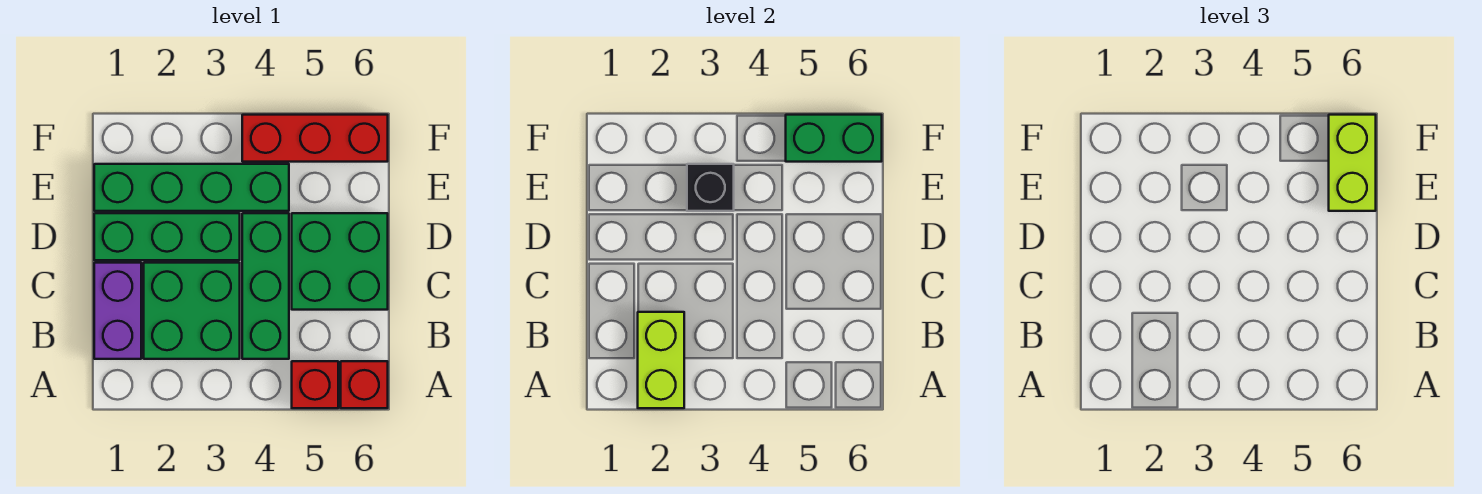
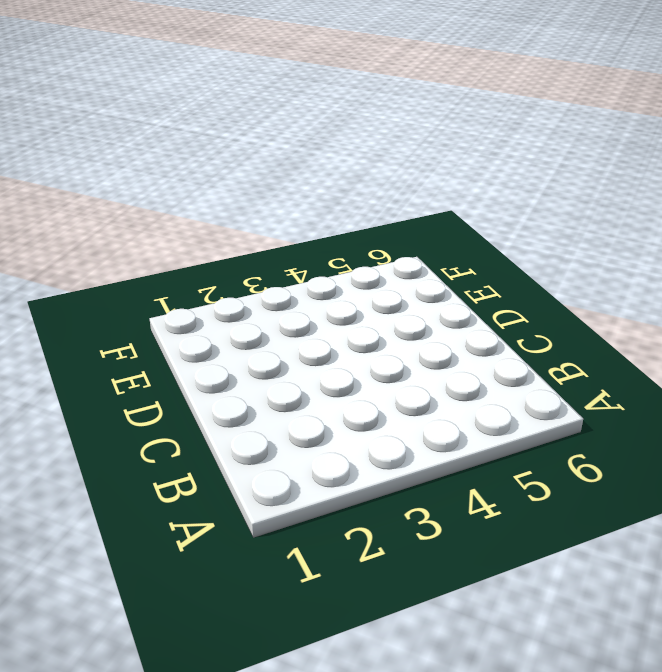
none -> red brick A5 level 1
none -> red brick A6 level 1
none -> purple brick B1:C1 level 1

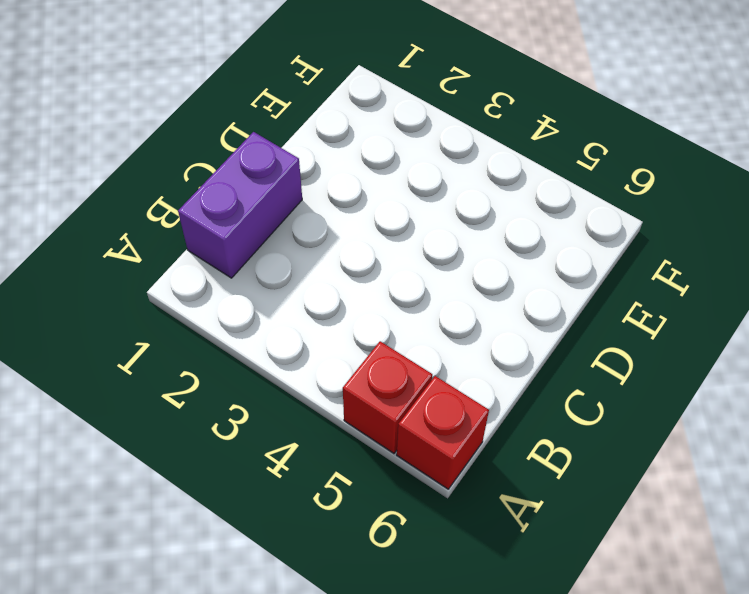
none -> green brick B2:C3 level 1
none -> green brick B4:D4 level 1
none -> green brick C5:D6 level 1

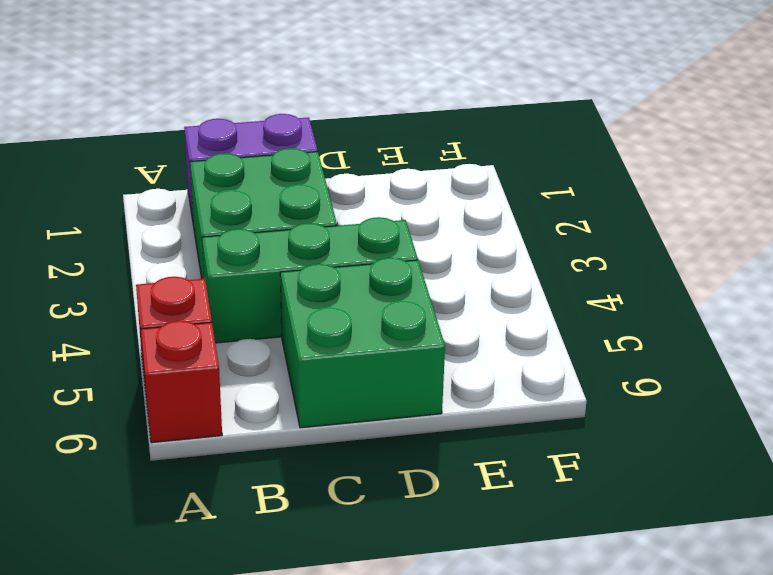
none -> green brick D1:D3 level 1
none -> green brick E1:E4 level 1
none -> red brick F4:F6 level 1

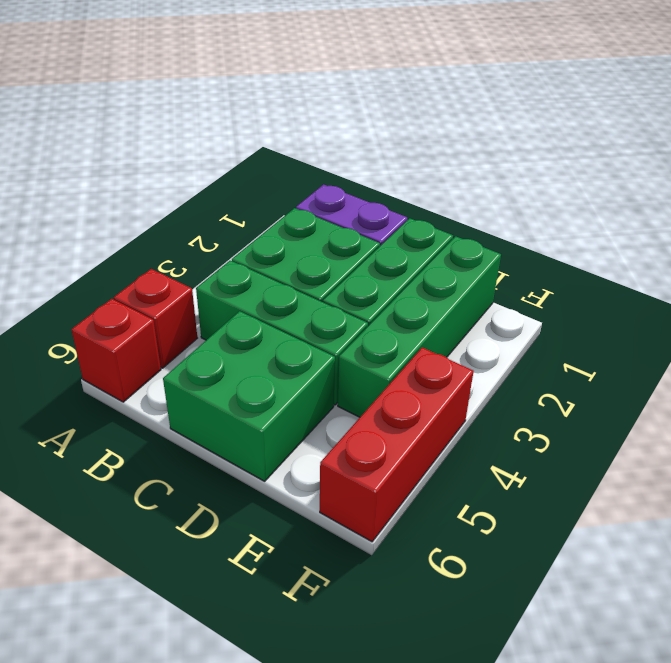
none -> lime brick A2:B2 level 2
none -> black brick E3 level 2
none -> green brick F5:F6 level 2

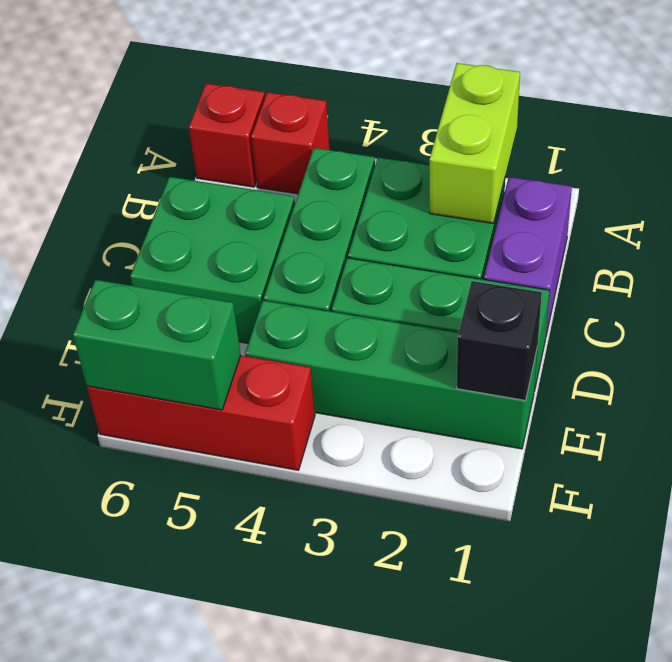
black brick E1 level 2 -> black brick E3 level 2
none -> lime brick E6:F6 level 3

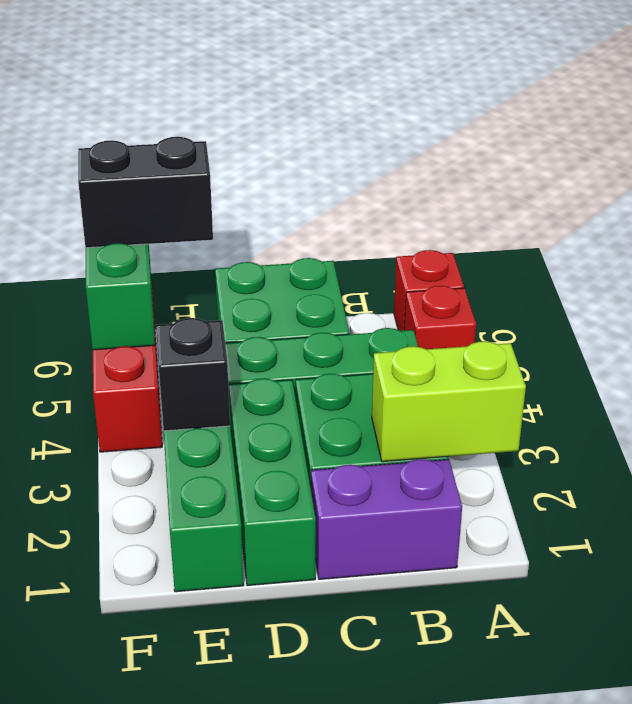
black brick E6:F6 level 3 -> lime brick E6:F6 level 3

